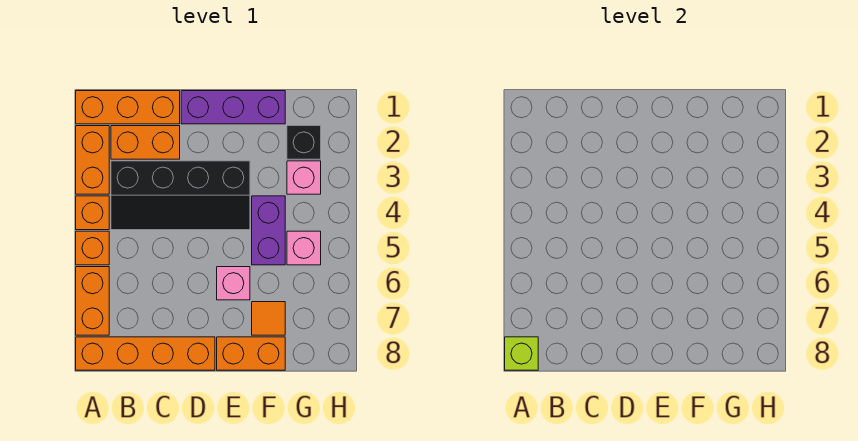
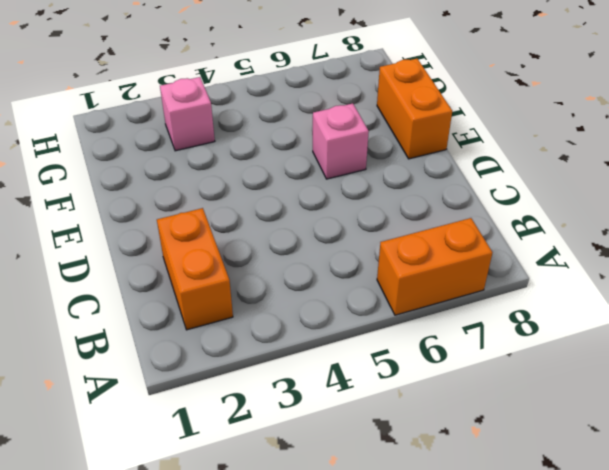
none -> orange brick A1:C1 level 1
none -> orange brick A2:A3 level 1
none -> orange brick A4 level 1

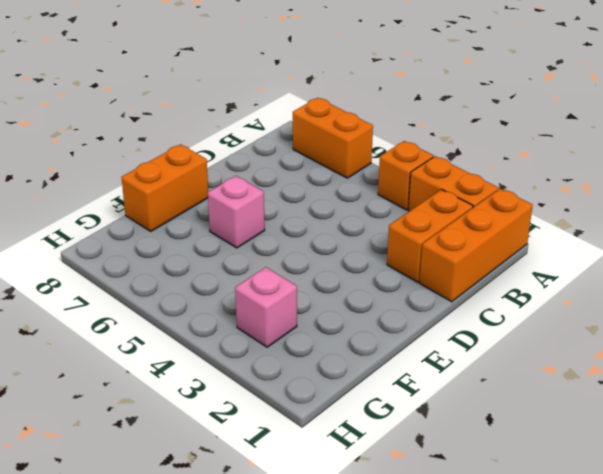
none -> orange brick A5 level 1
none -> orange brick A8:D8 level 1
none -> black slope B3:E4 level 1 top 3

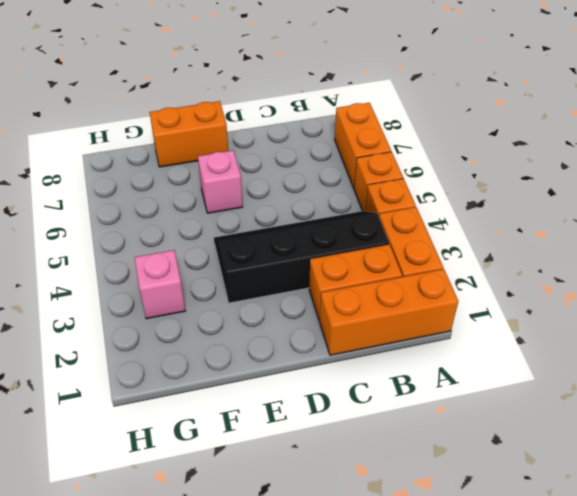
none -> orange brick A8:D8 level 1
none -> purple brick D1:F1 level 1
none -> purple brick F4:F5 level 1

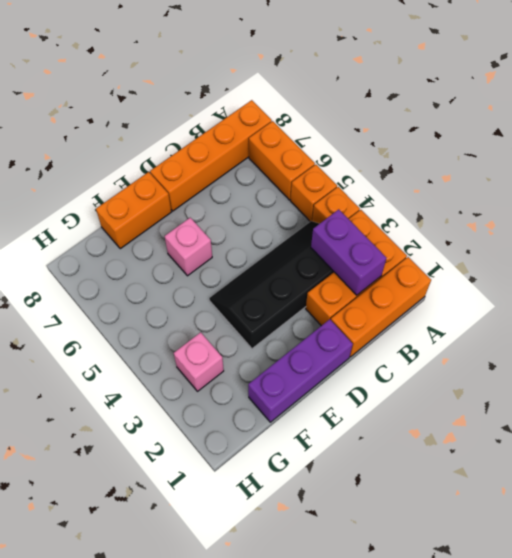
purple brick B2:B3 level 2 -> purple brick F4:F5 level 1
none -> orange tile F7 level 1
none -> black brick G2 level 1
none -> pink brick G5 level 1

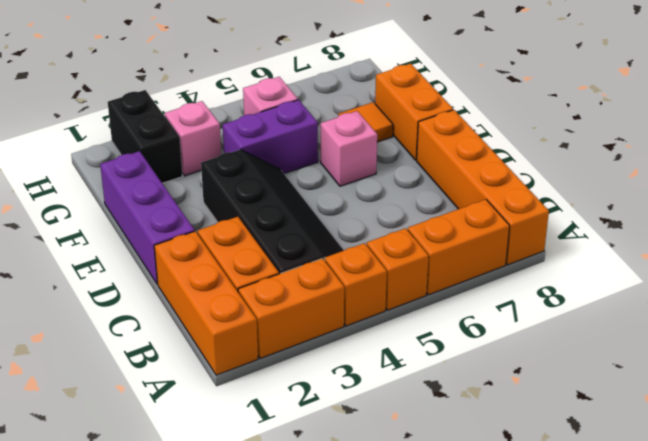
black brick G2:H2 level 1 -> black brick G2 level 1
none -> lime brick A8 level 2

